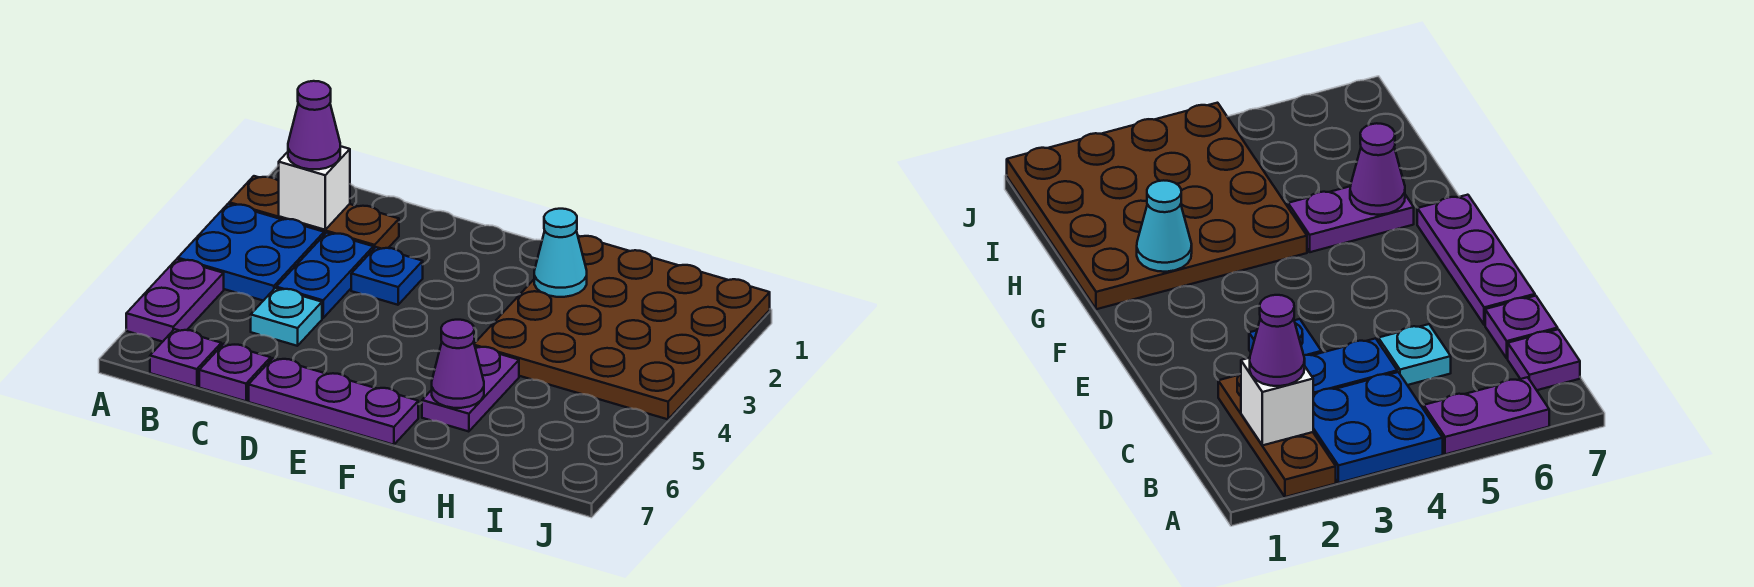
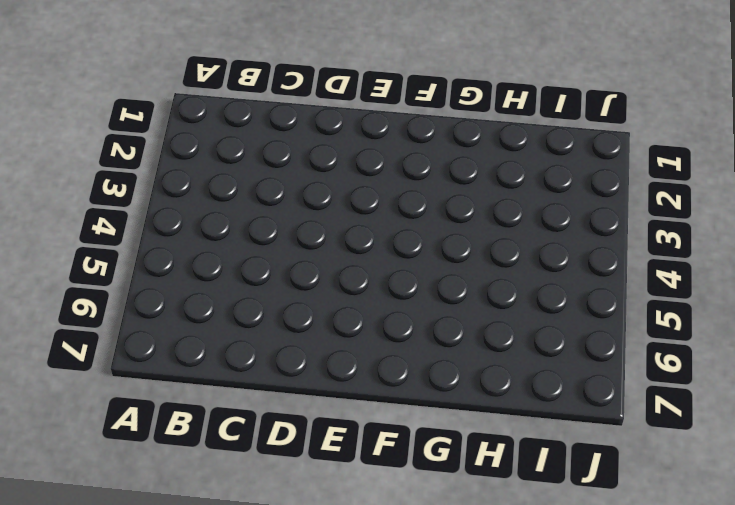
none -> brown plate A2:C2 level 1
none -> blue plate A3:B4 level 1
none -> purple plate A5:A6 level 1

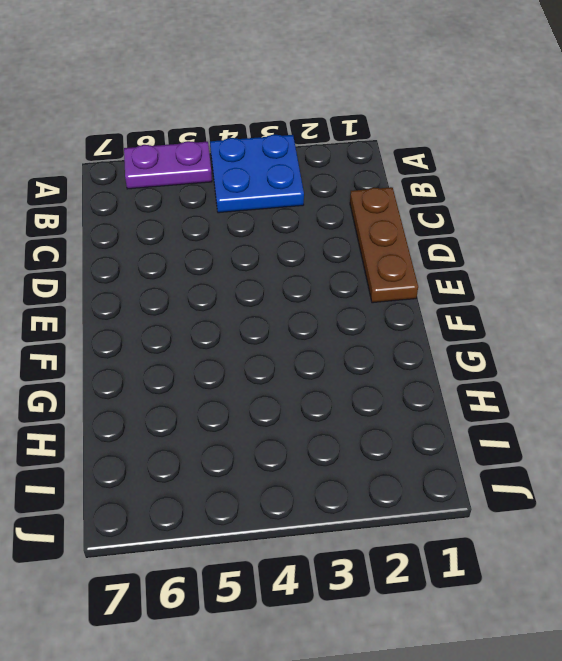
brown plate C1:E1 level 1 -> brown plate A2:C2 level 1
none -> purple plate B7 level 1
none -> blue plate C3:C4 level 1
none -> cyan plate C5 level 1

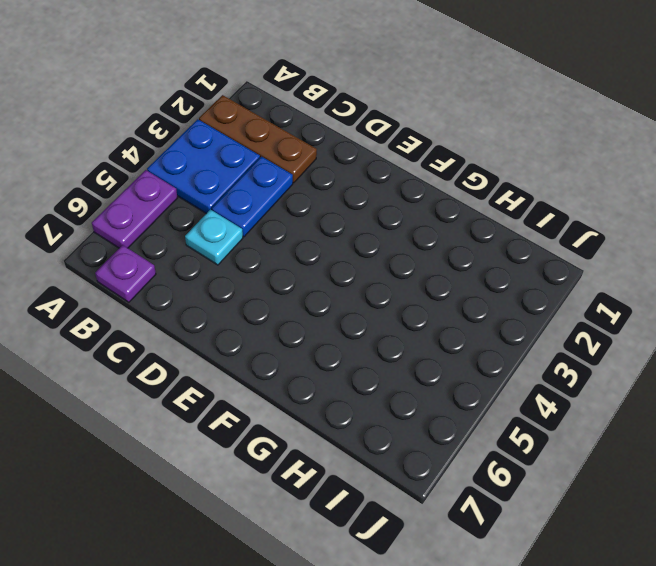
none -> purple plate C7 level 1
none -> blue plate D3 level 1
none -> purple plate D7:F7 level 1

